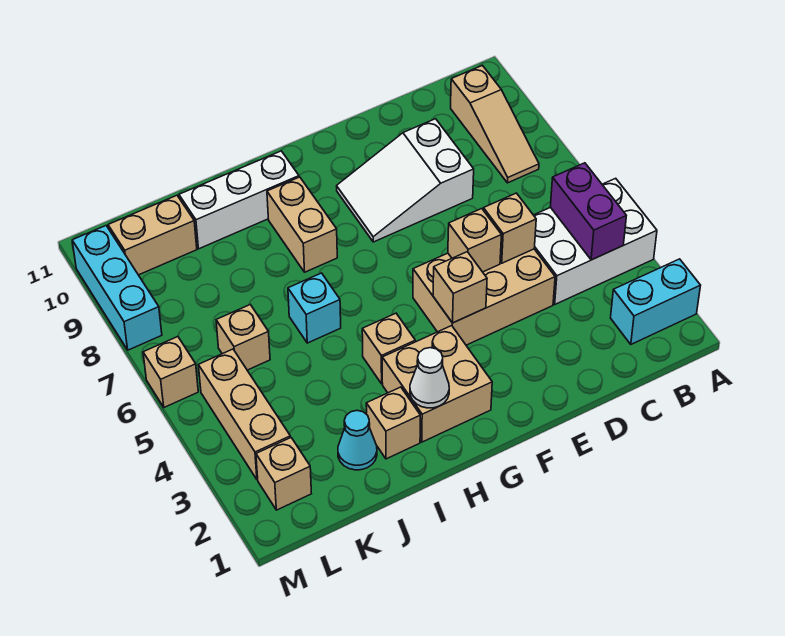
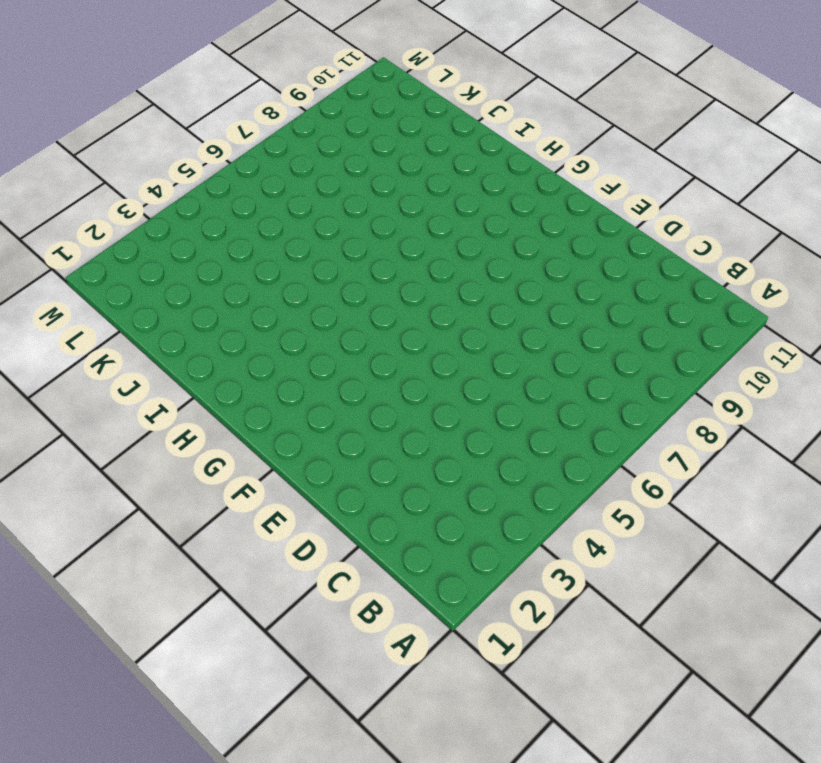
none -> cyan brick A2:B2 level 1
none -> white brick A4:C5 level 1
none -> tan slope B8:B10 level 1 top 10

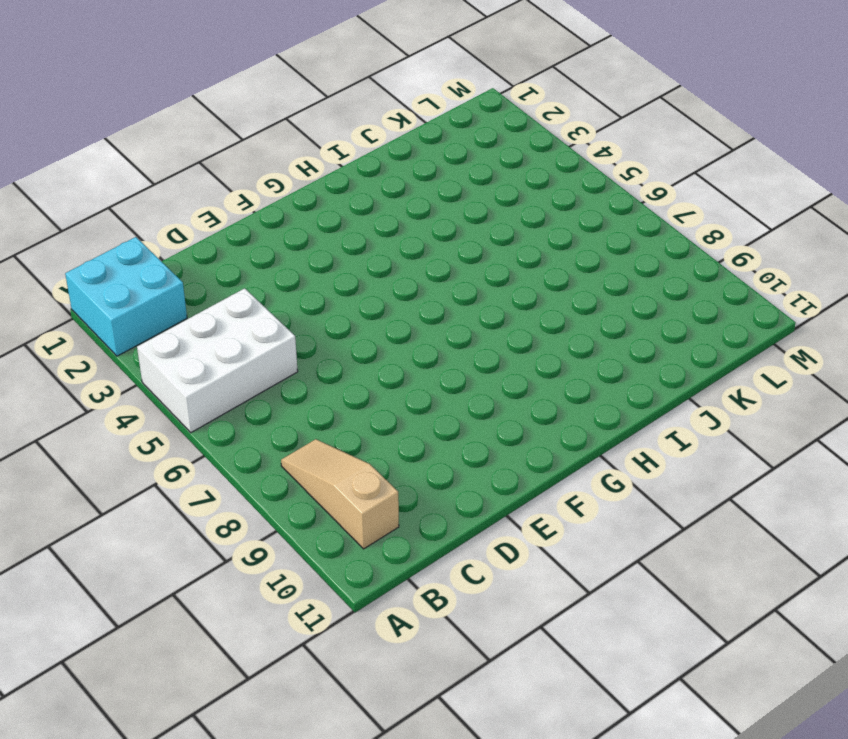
cyan brick A1:B2 level 1 -> cyan brick A2:B2 level 1
none -> tan brick D4:F5 level 1
none -> white slope D8:F9 level 1 top D
none -> tan brick G2:H3 level 1

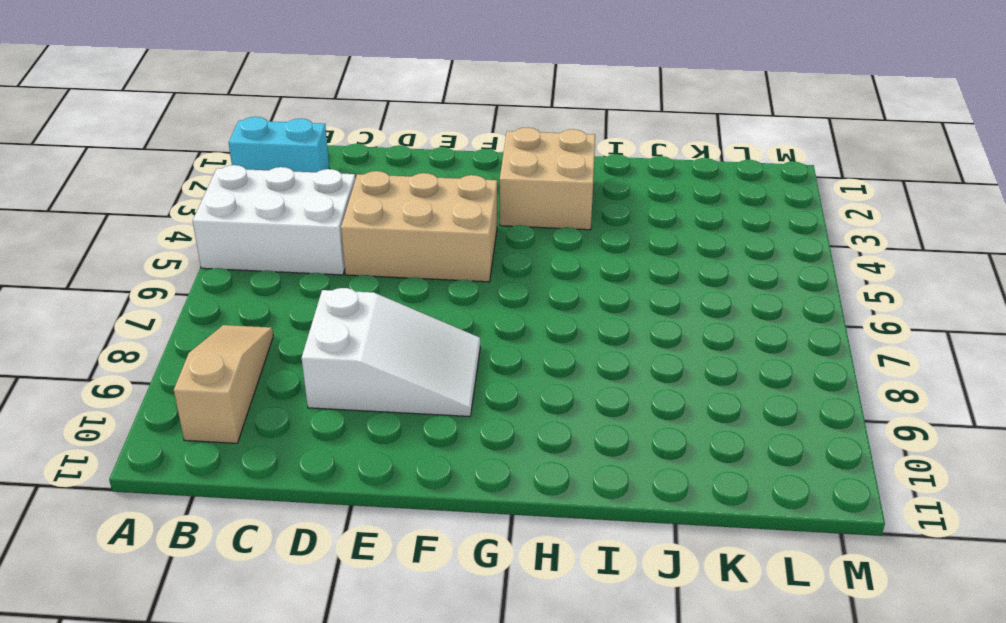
none -> tan brick H4 level 1
none -> tan brick H8:H9 level 1
none -> white brick H10:J10 level 1

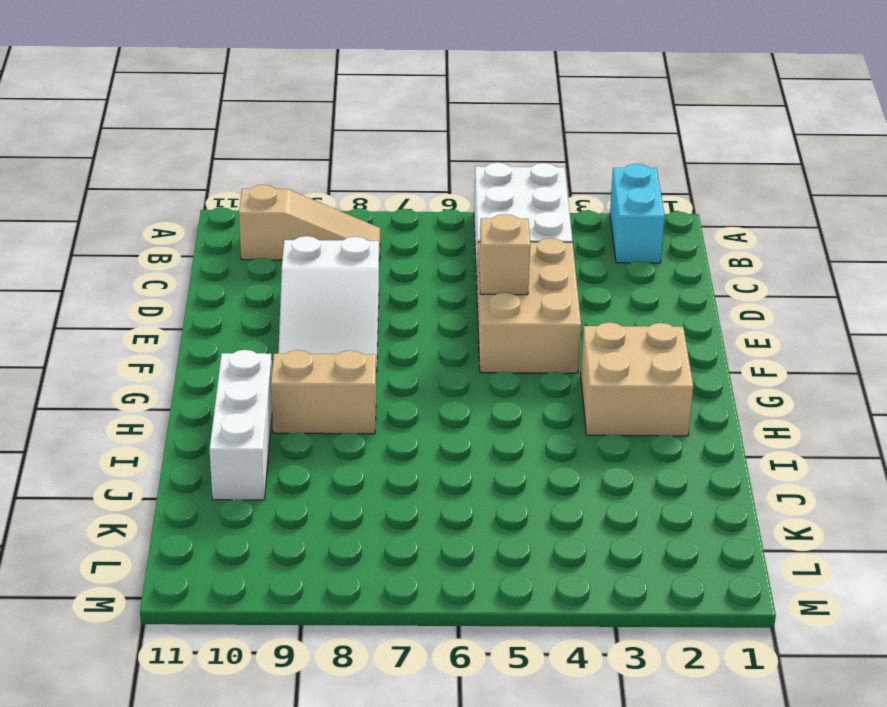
none -> tan brick H4 level 1
none -> tan brick I2 level 1
none -> cyan brick I6 level 1

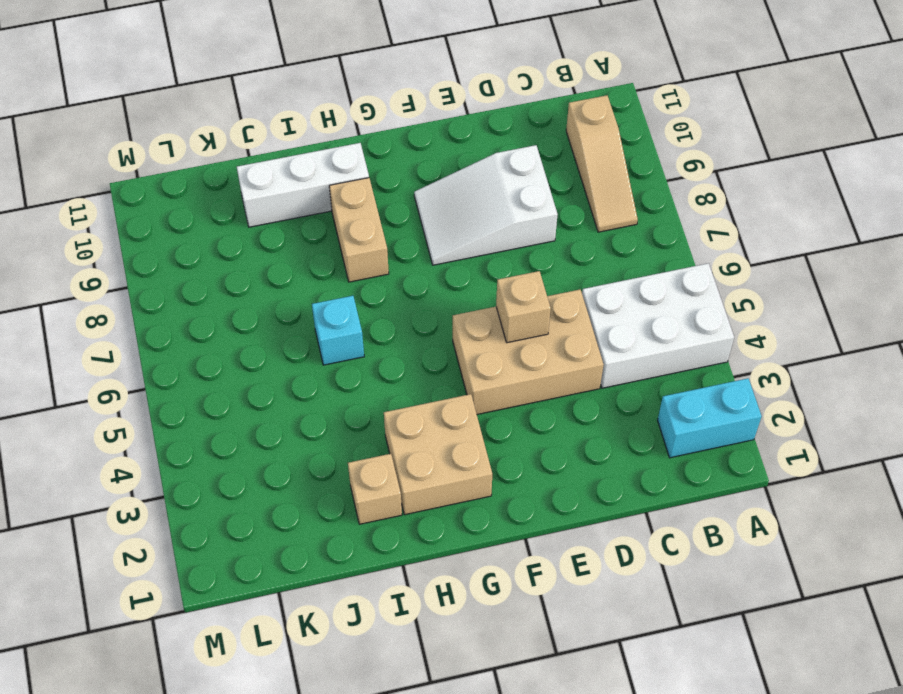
none -> tan brick H4 level 1
none -> cyan cone J2 level 1
none -> tan brick K6 level 1

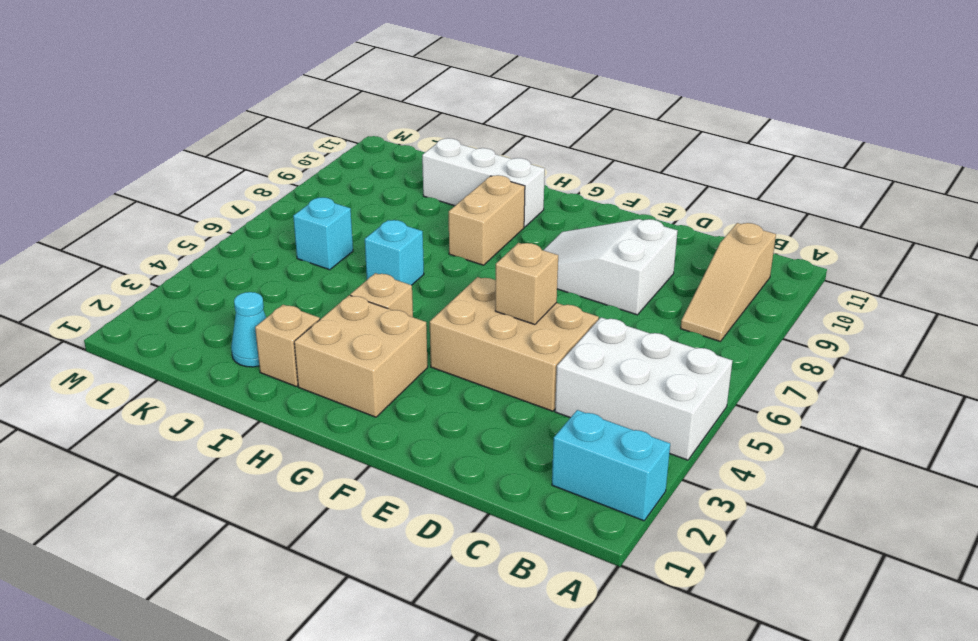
cyan brick K6 level 1 -> tan brick K6 level 1
none -> tan brick K10:L10 level 1
none -> tan brick L2 level 1
none -> tan brick L3:L5 level 1

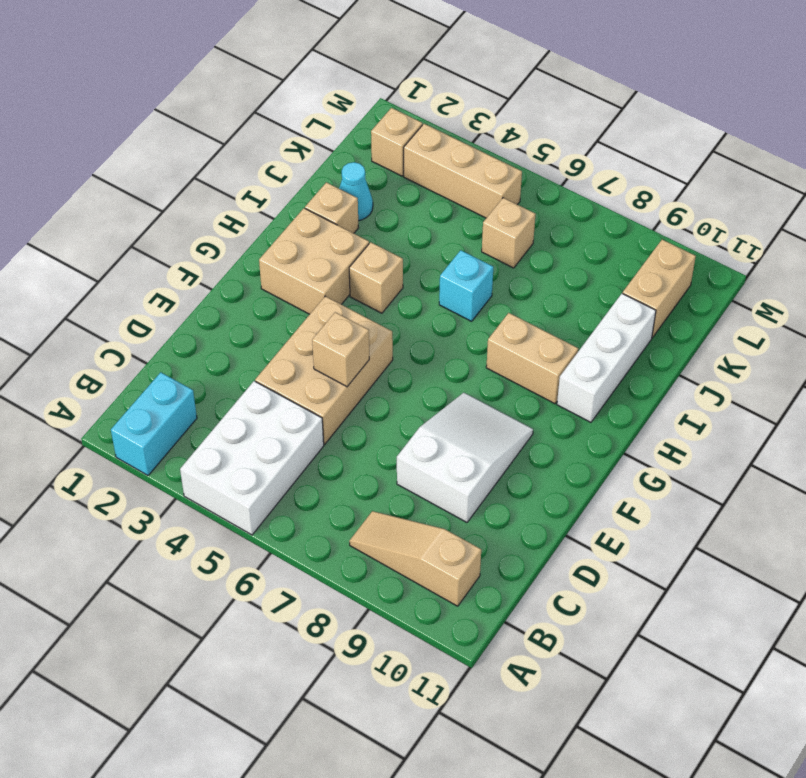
none -> tan brick M6 level 1
none -> cyan brick M8:M10 level 1
none -> purple brick B4:B5 level 2

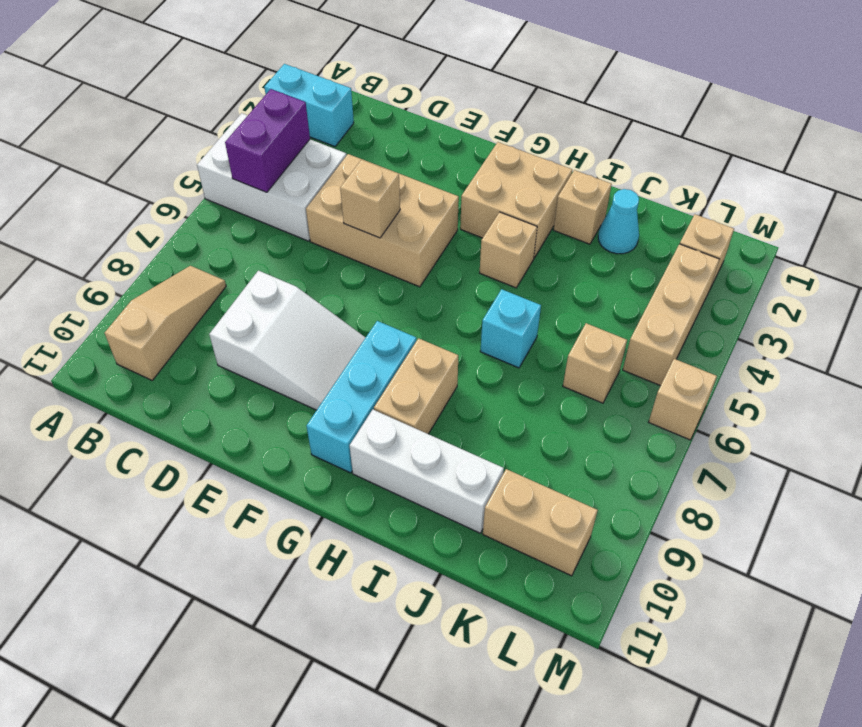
cyan brick G8:G10 level 1 -> cyan brick M8:M10 level 1
none -> tan brick D5 level 2
none -> tan brick F4 level 2
none -> white cone H2 level 2

